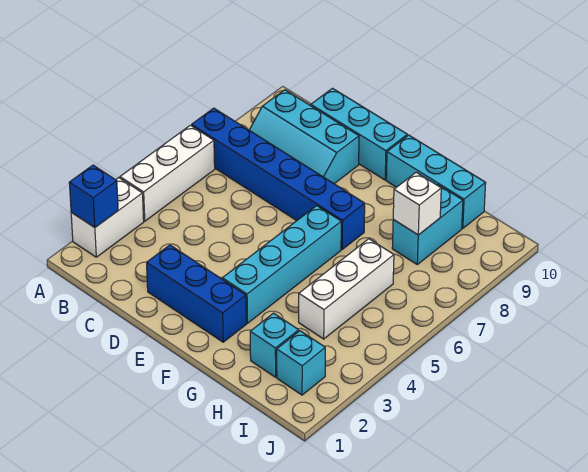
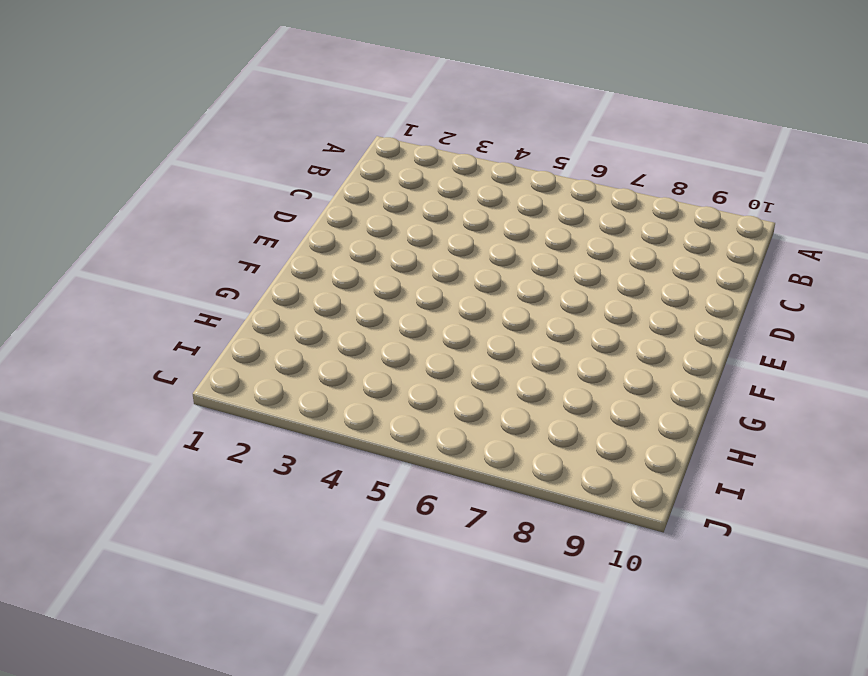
none -> white brick A2:A3 level 1
none -> white brick A4:A6 level 1
none -> blue brick A7:F7 level 1

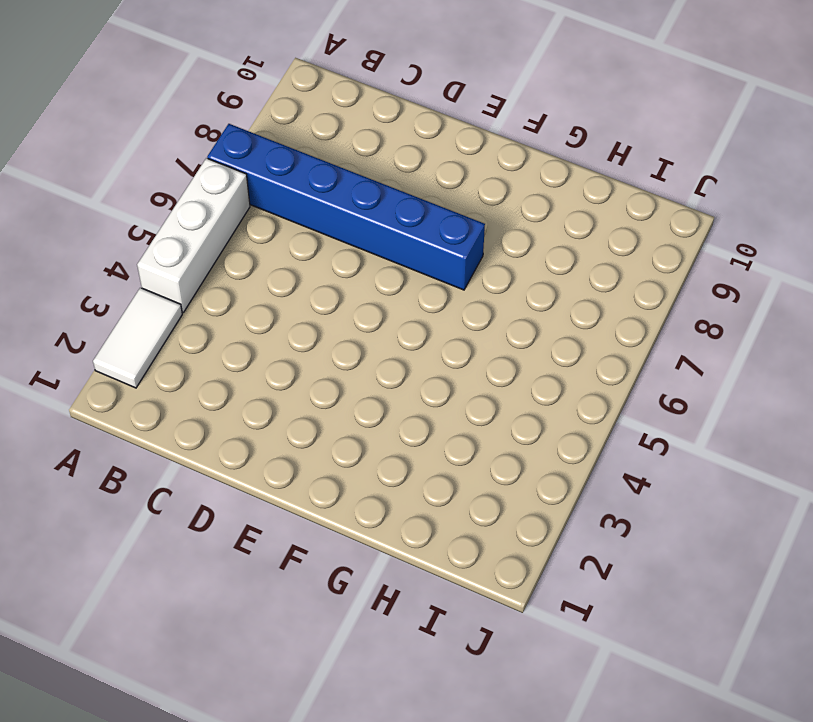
white tile A2:A3 level 1 -> white brick A2:A3 level 1
none -> cyan slope B8:D9 level 1 top 9
none -> cyan brick C10:E10 level 1
none -> blue brick D2:F2 level 1

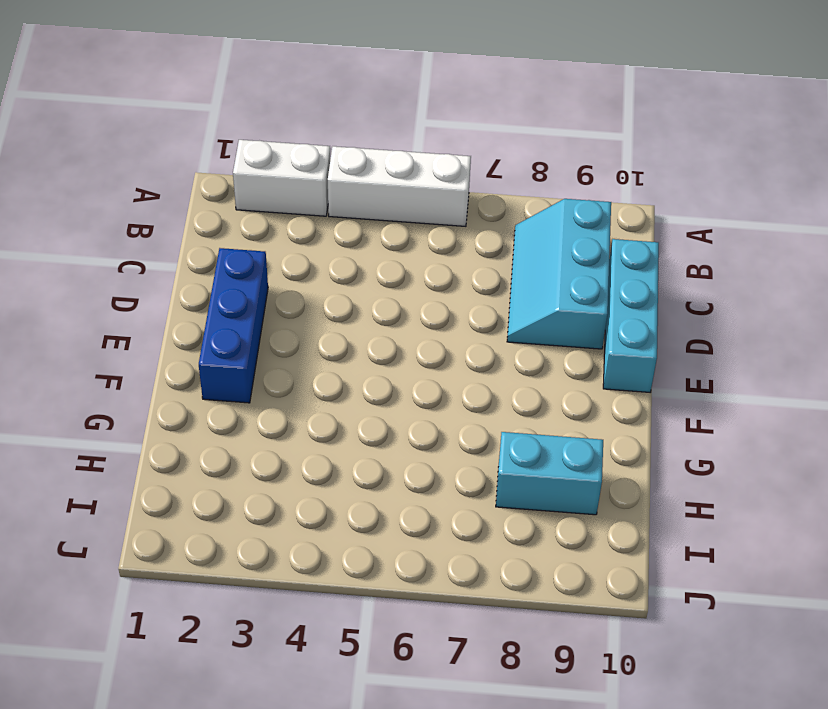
none -> blue brick A7:F7 level 1
none -> cyan brick F3:F6 level 1
none -> cyan brick F10:H10 level 1

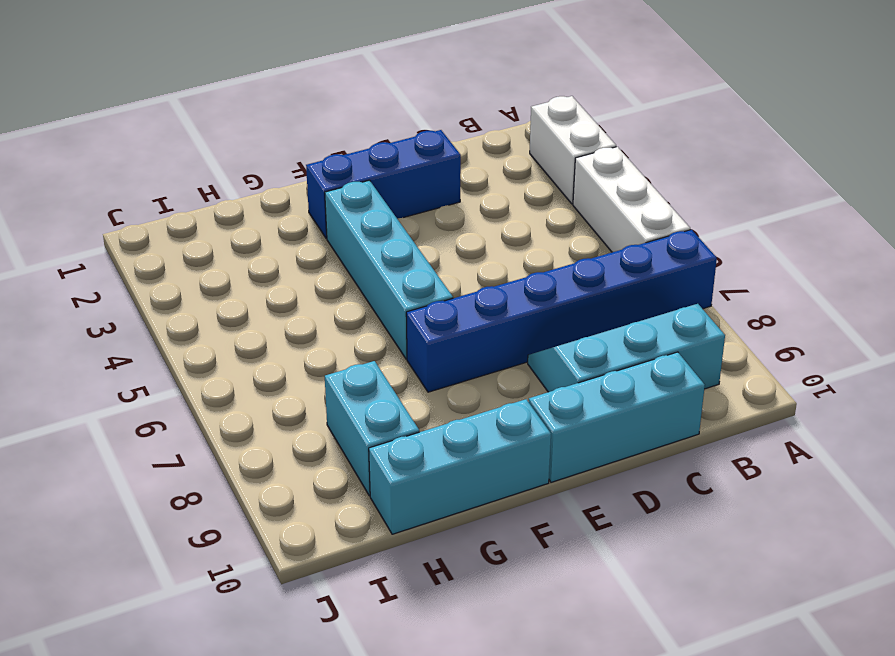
none -> cyan brick H2 level 1
none -> white brick H4:H6 level 1
none -> cyan brick I2 level 1

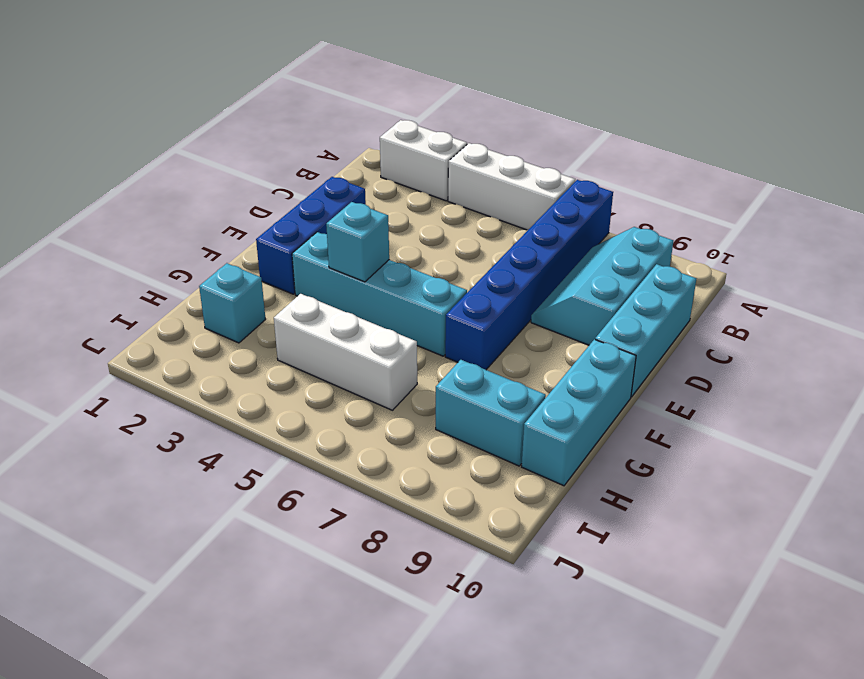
cyan brick F4 level 2 -> cyan brick I2 level 1
none -> blue brick A2 level 2
none -> white brick H8 level 2

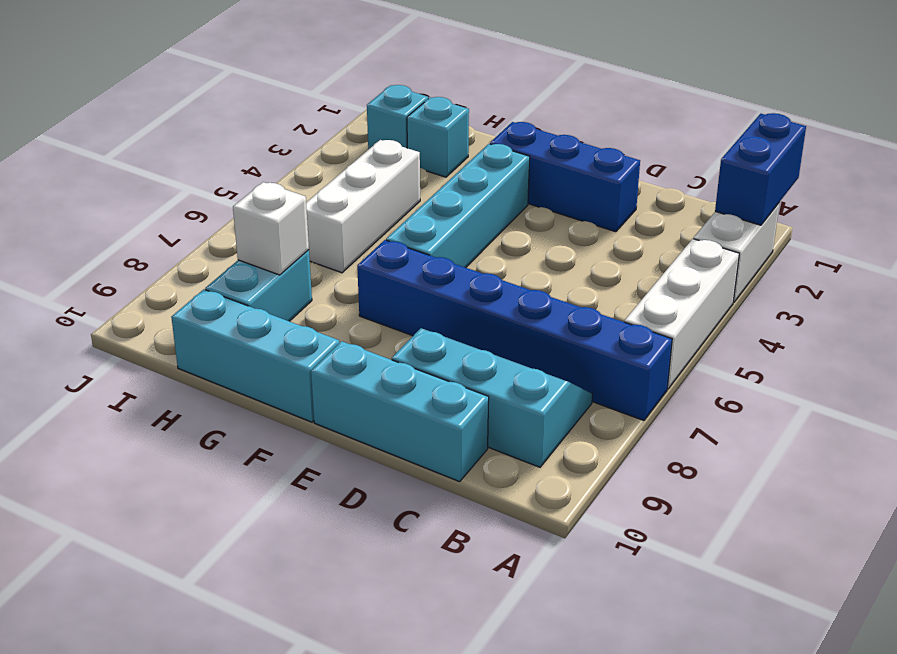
blue brick A1:A2 level 2 -> blue brick A2 level 2

